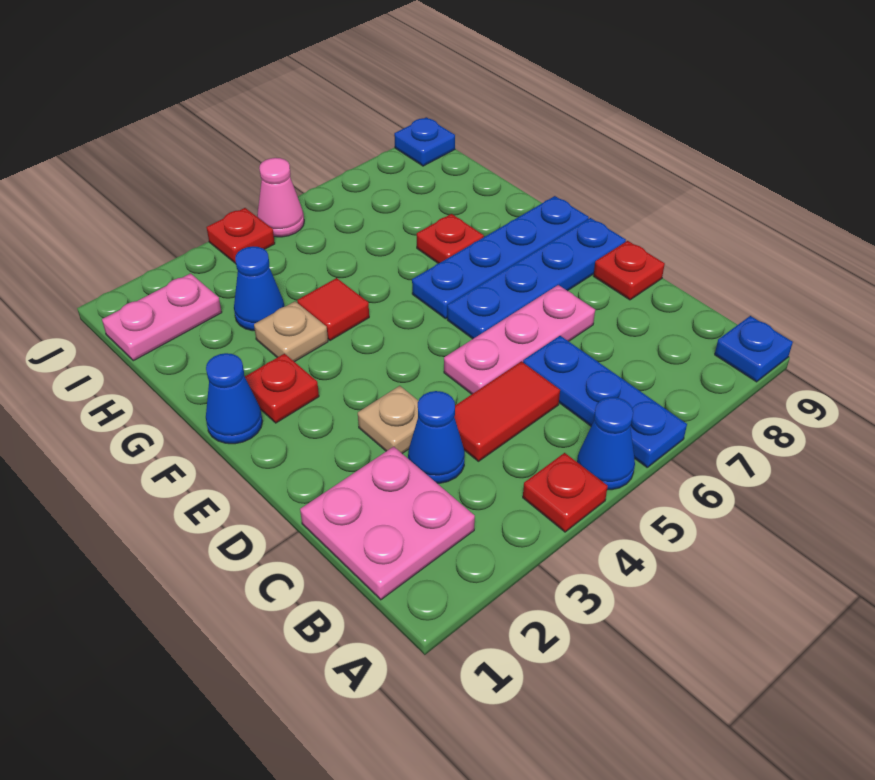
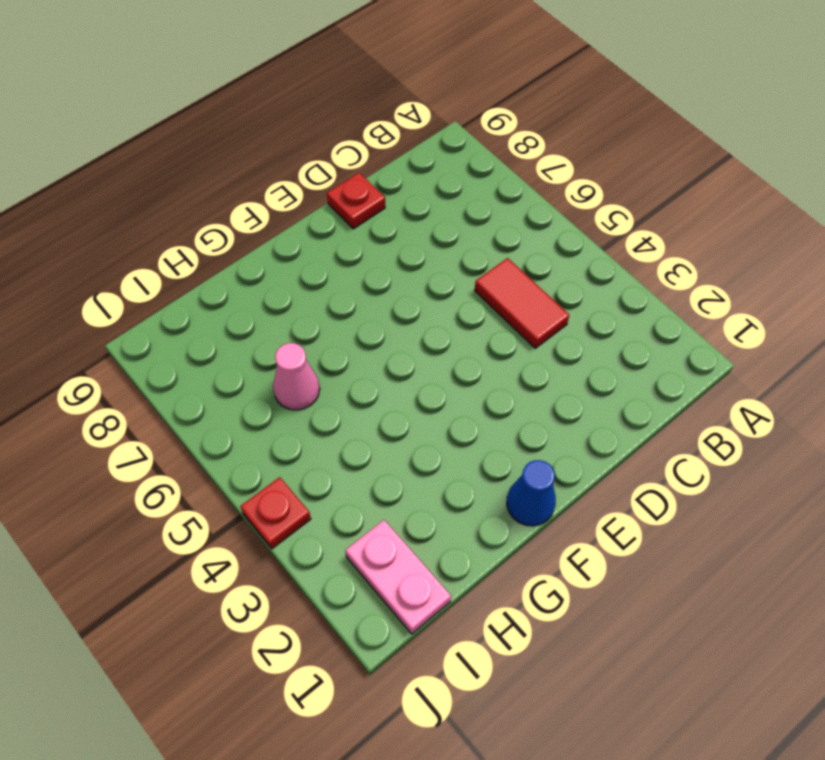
pink cone H6 level 1 -> pink cone J5 level 1
none -> red plate A4 level 1
none -> blue cone A5 level 1
none -> blue plate A6:C6 level 1

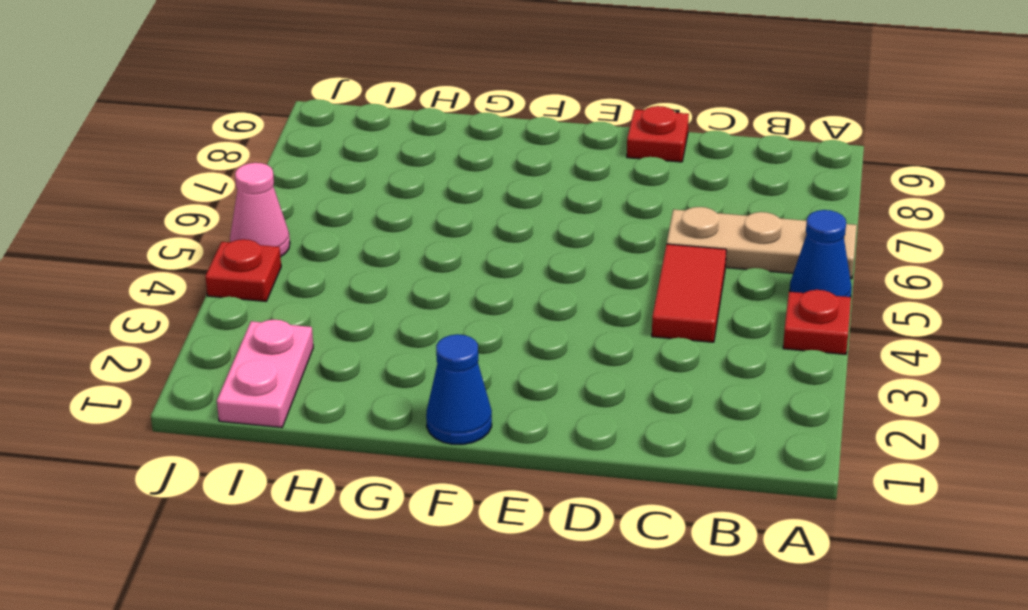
tan plate A6:C6 level 1 -> blue plate A6:C6 level 1
none -> blue plate A9 level 1
none -> pink plate B1:C2 level 1
none -> blue cone C3 level 1

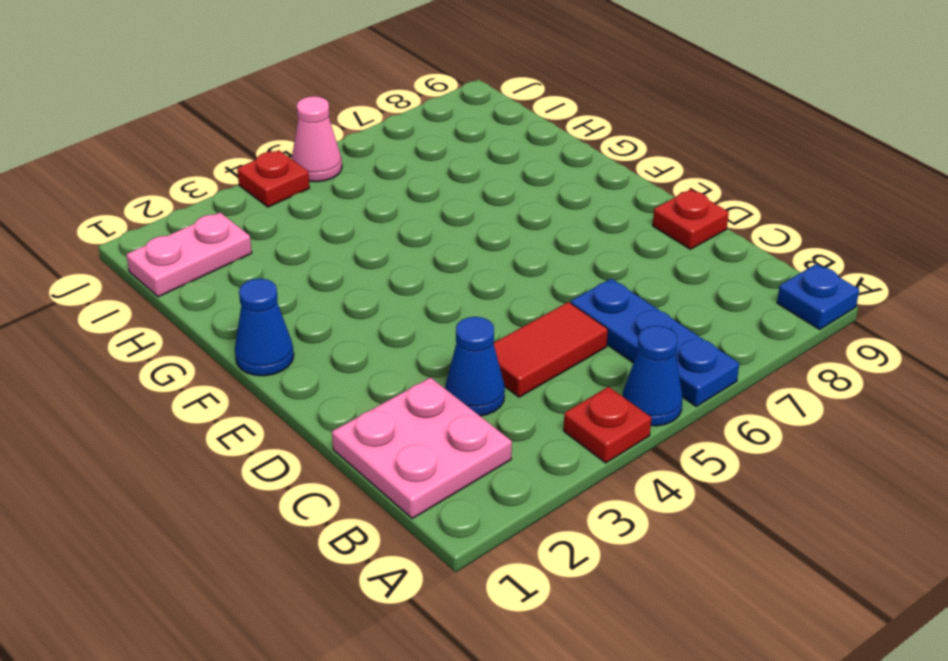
none -> tan plate D3 level 1
none -> pink plate D5:D7 level 1
none -> blue plate E6:E9 level 1

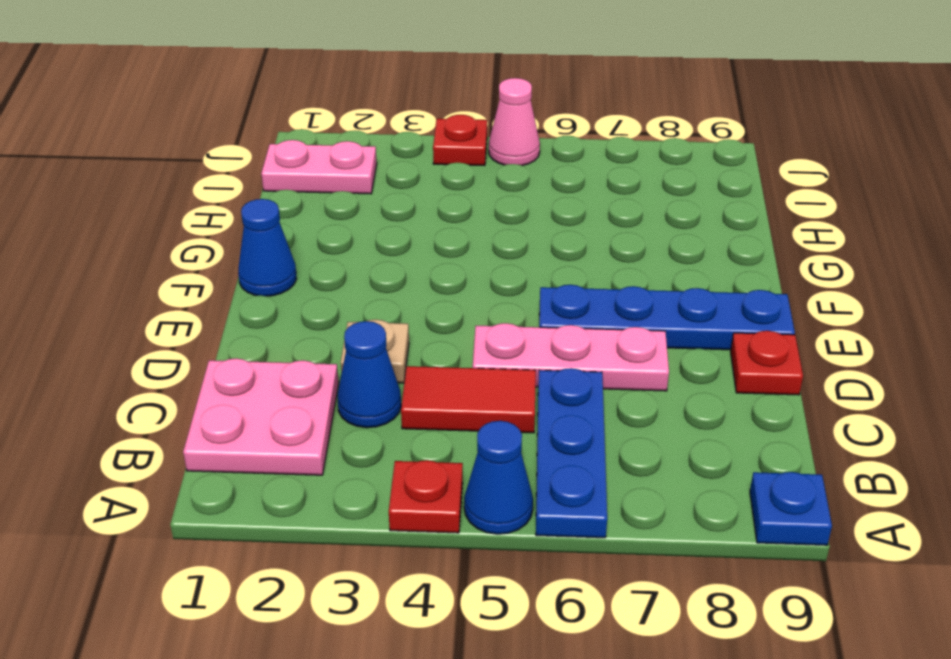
none -> red plate F2 level 1
none -> blue plate F6:F9 level 1
none -> tan plate G3 level 1

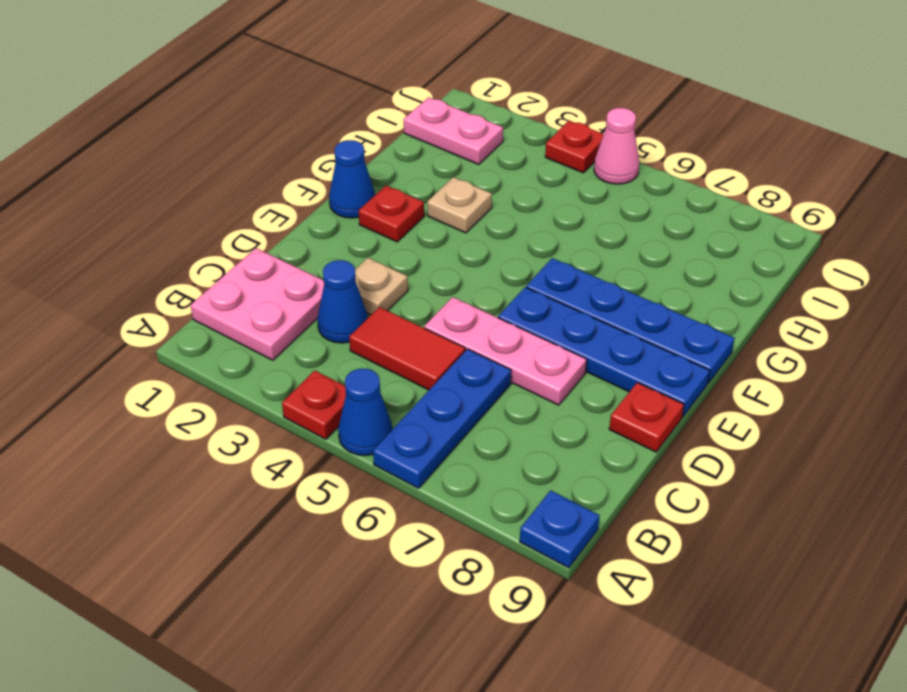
none -> red tile G4 level 1
none -> red plate G7 level 1
none -> blue cone H3 level 1

